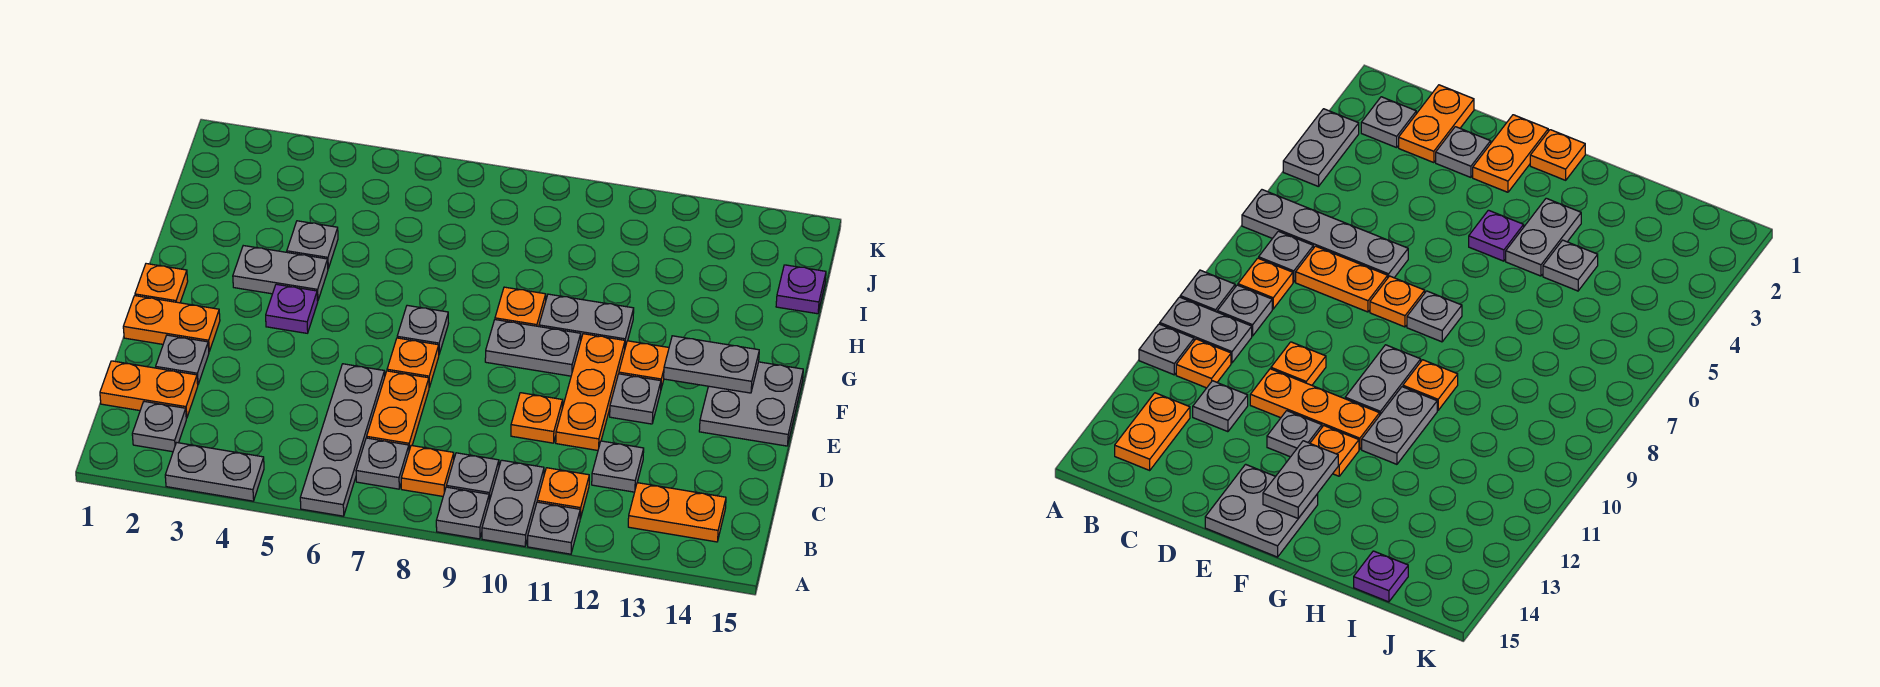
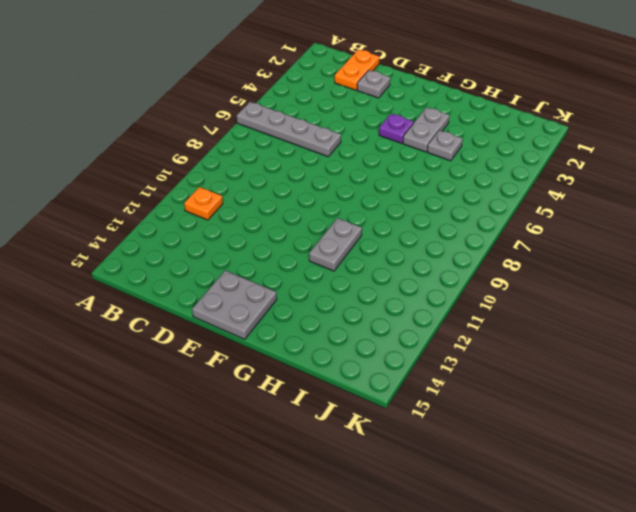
none -> grey plate A3:A4 level 1
none -> grey plate A9 level 1
none -> grey plate A10:B10 level 1
none -> grey plate A11 level 1

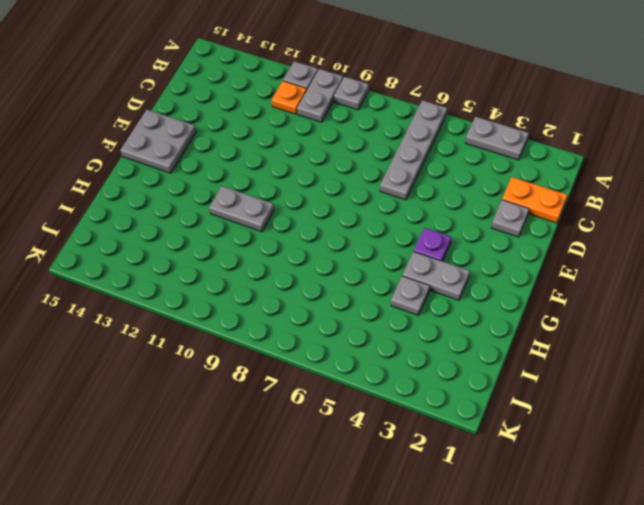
none -> grey plate B2 level 1
none -> grey plate B7 level 1
none -> orange plate B8 level 1
none -> grey plate B9 level 1

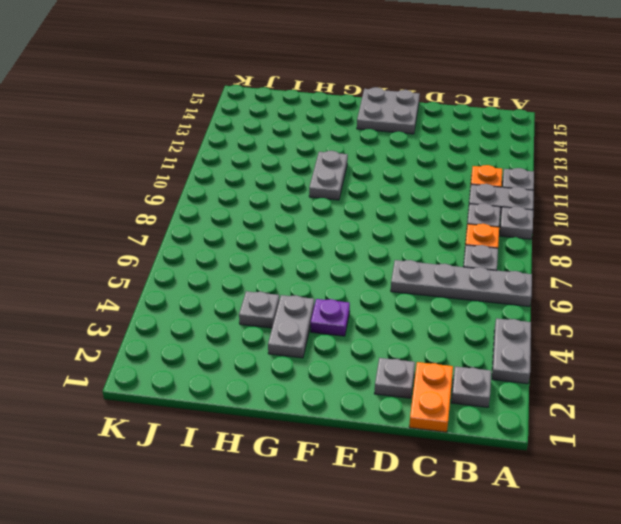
none -> orange plate B13:B14 level 1
none -> orange plate C7:D7 level 1
none -> grey plate C12 level 1
none -> orange plate D10 level 1

